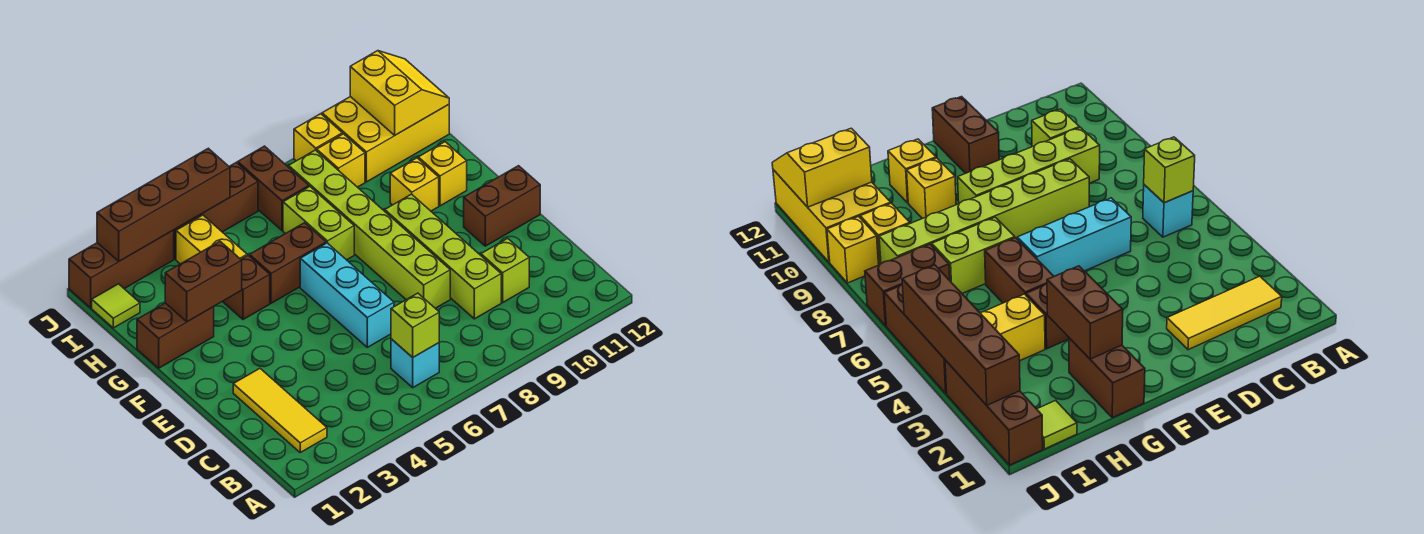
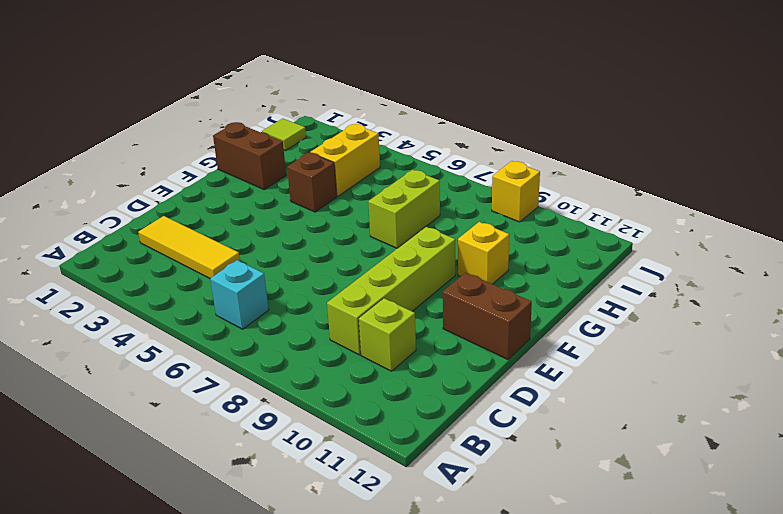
yellow tile C2:C4 level 1 -> yellow tile B2:D2 level 1
none -> cyan brick D6:F6 level 1
none -> lime brick D8:I8 level 1
none -> brown brick G5:G6 level 1

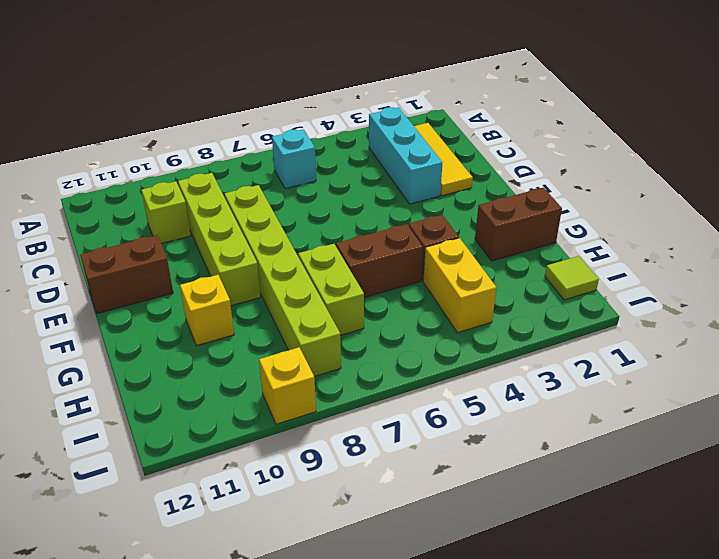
cyan brick B3:D3 level 1 -> cyan brick D6:F6 level 1
none -> yellow brick G11 level 1
none -> brown brick I7:J7 level 1
none -> yellow brick I9 level 1

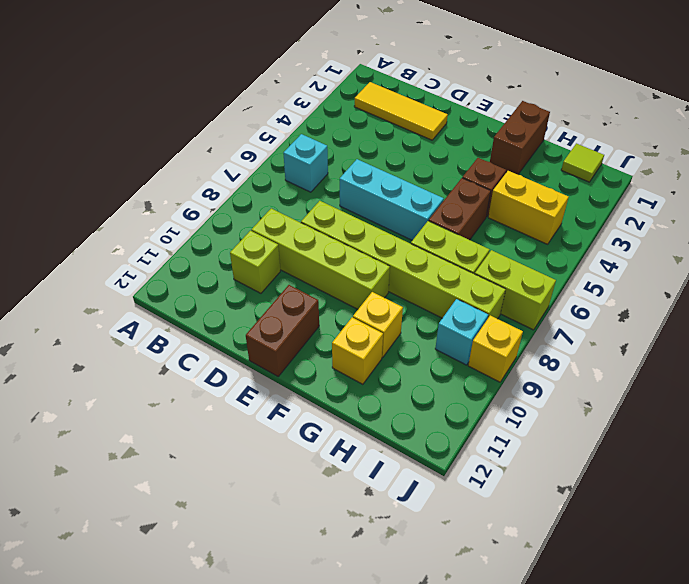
lime brick I7:J7 level 1 -> brown brick I7:J7 level 1
cyan brick I9 level 1 -> yellow brick I9 level 1
none -> yellow brick I10:J12 level 1
none -> brown brick J1:J3 level 1
none -> brown brick J4:J6 level 1

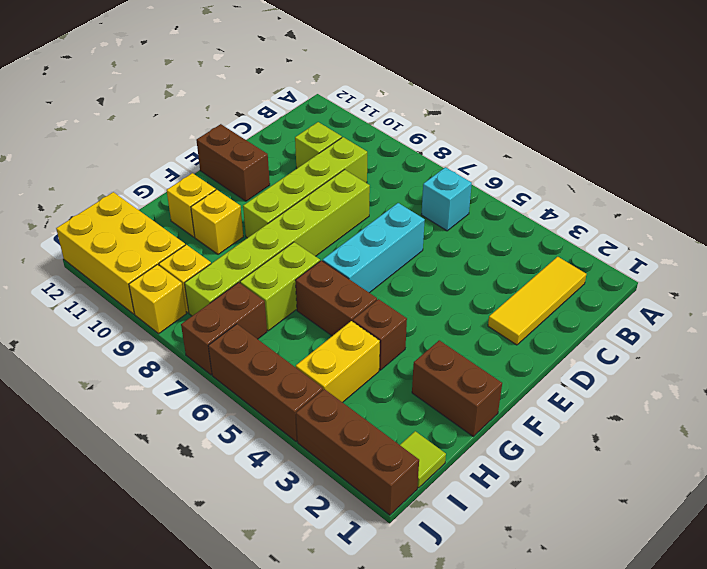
none -> lime brick B6 level 2
none -> brown brick G2:G3 level 2
none -> yellow slope I11:J12 level 2 top 11

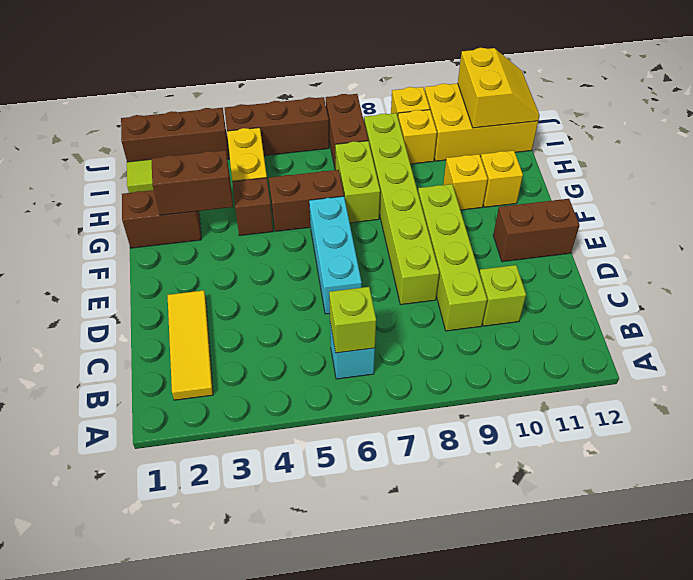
none -> brown brick J2:J5 level 2

